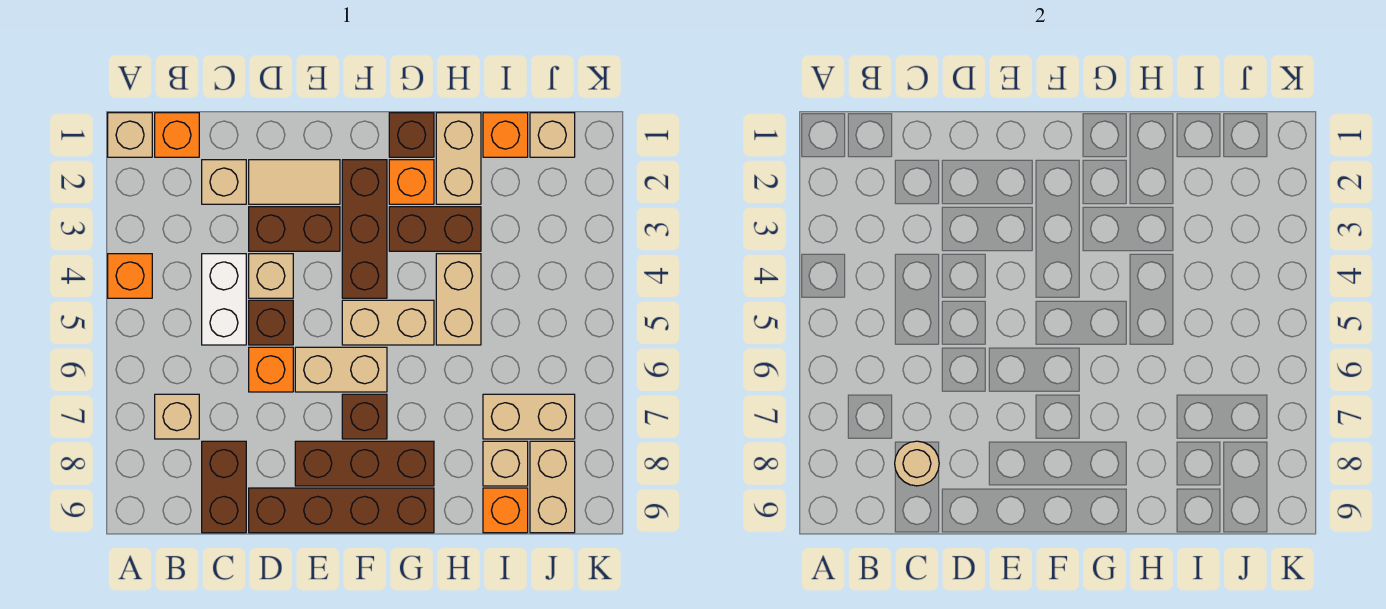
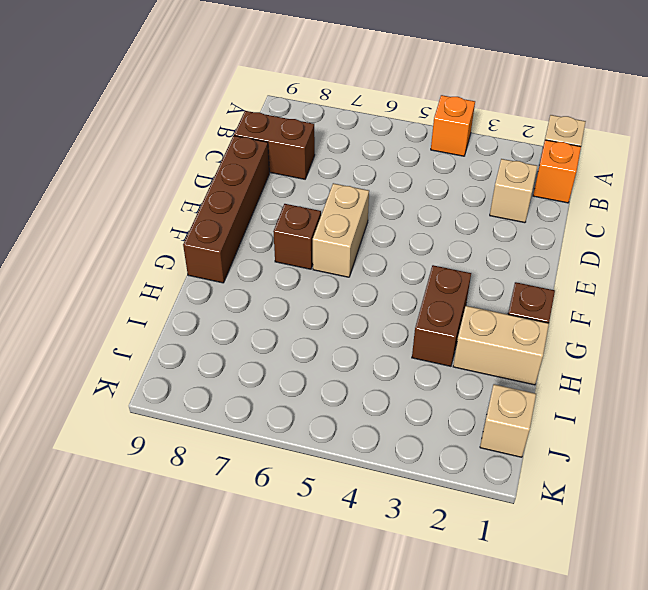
none -> tan brick B7 level 1
none -> white brick C4:C5 level 1
none -> tan tile D2:E2 level 1
none -> brown brick D3:E3 level 1

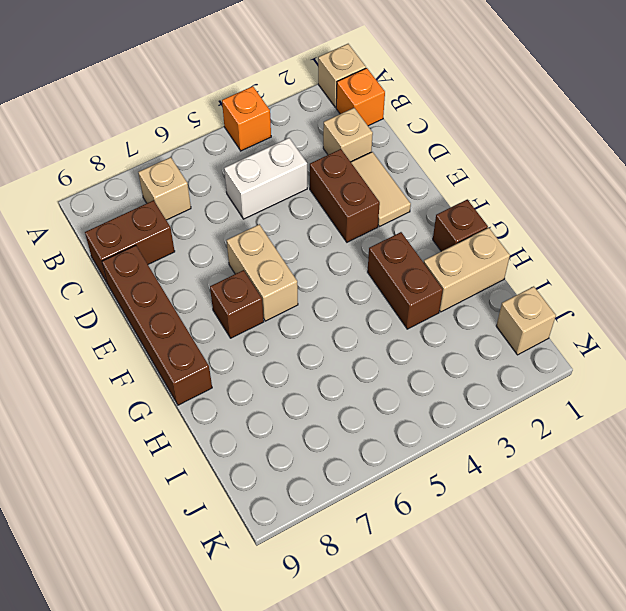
none -> tan brick D4 level 1
none -> brown brick D5 level 1
none -> orange brick D6 level 1
none -> brown brick E8:G8 level 1

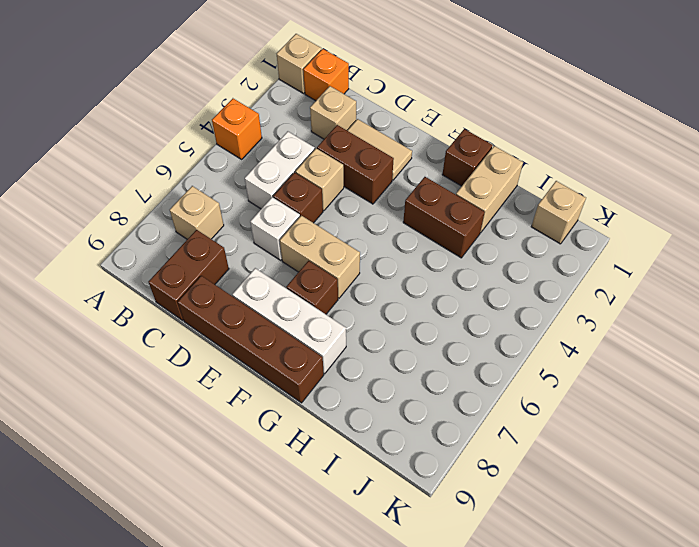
white brick D6 level 1 -> orange brick D6 level 1
white brick E8:G8 level 1 -> brown brick E8:G8 level 1
none -> brown brick F2:F4 level 1
none -> tan brick F5:G5 level 1
none -> orange brick G2 level 1
none -> tan brick H4:H5 level 1

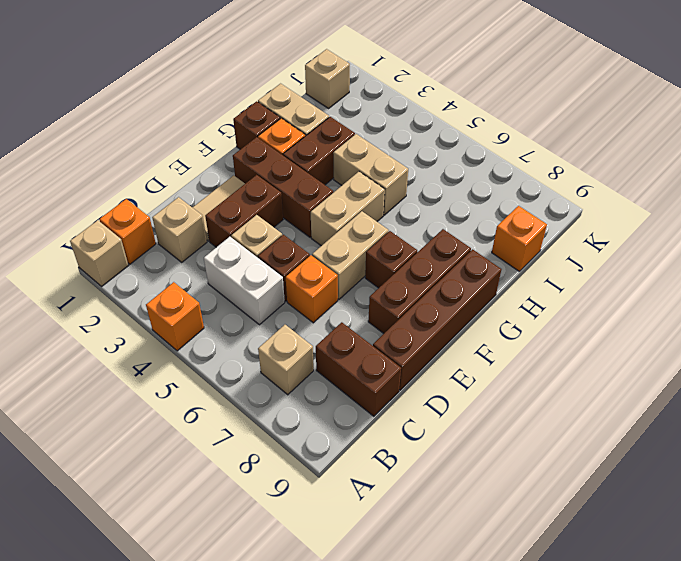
none -> orange brick I1 level 1
none -> tan brick I7:J7 level 1
none -> tan brick I8 level 1
none -> tan brick J8:J9 level 1

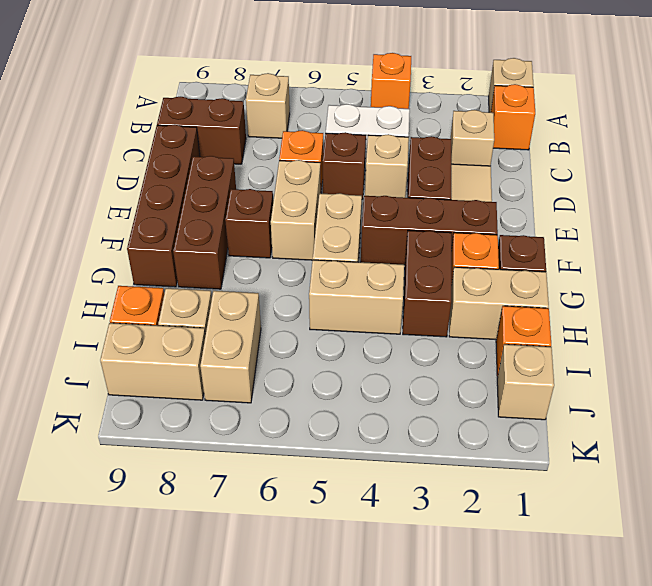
none -> tan round brick C8 level 2

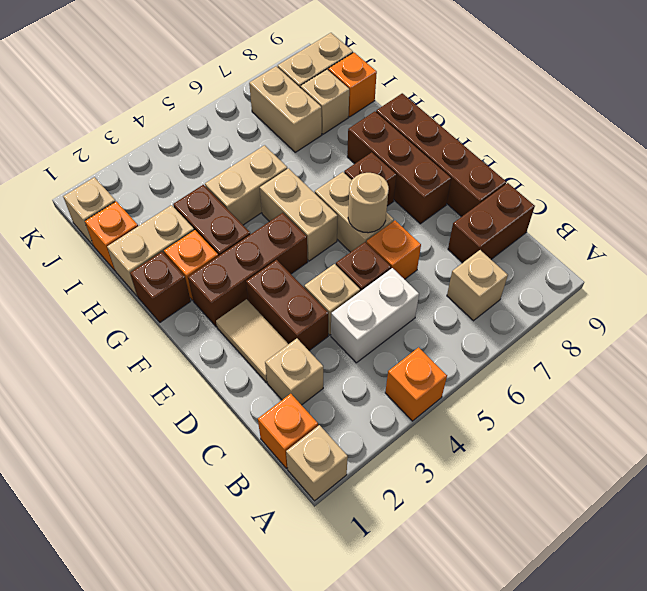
tan round brick E6 level 2 -> tan round brick C8 level 2

